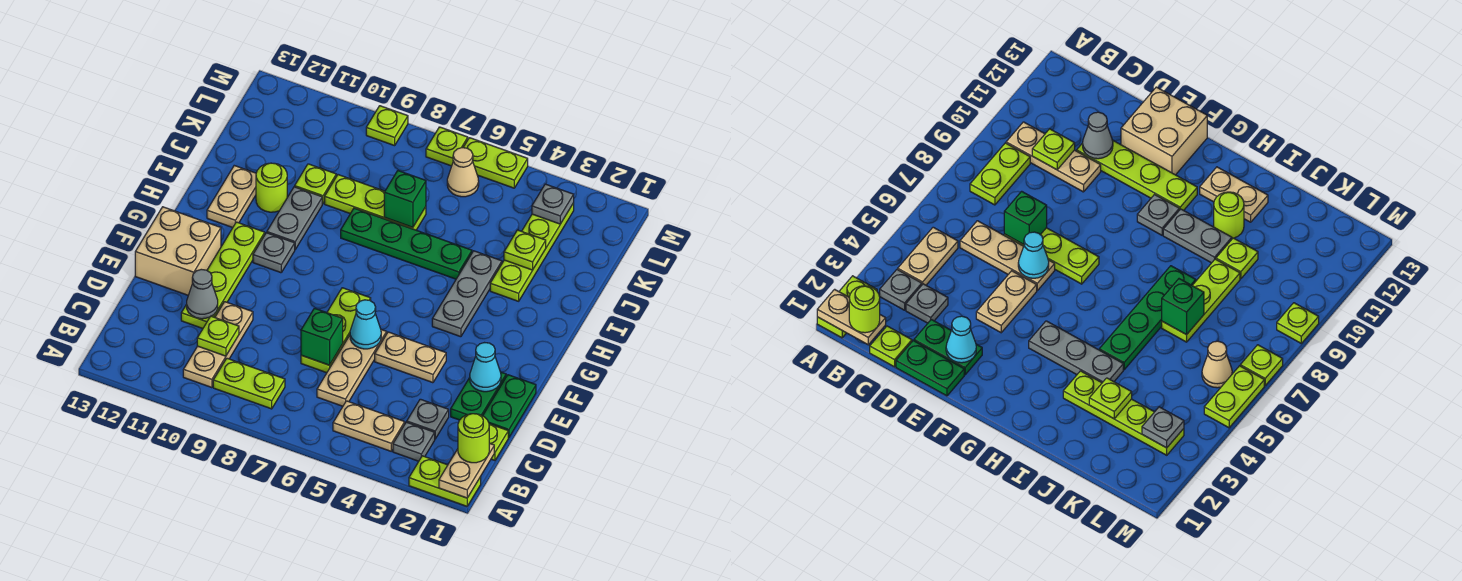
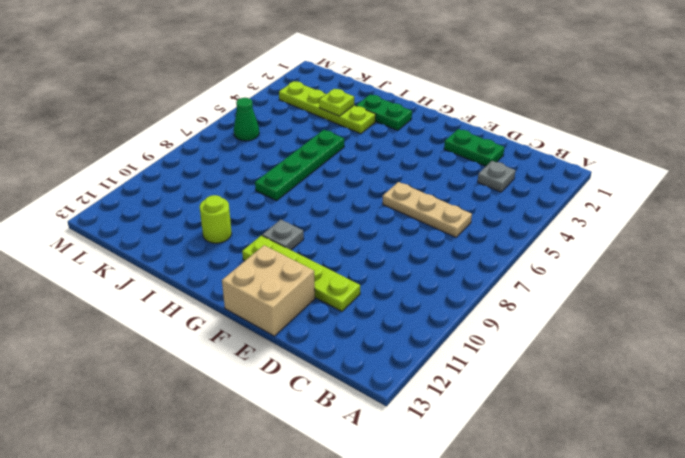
green plate H2:I2 level 1 -> green plate D1:E1 level 1
green cone L6 level 1 -> tan cone L6 level 1
none -> lime plate A1:A2 level 1
none -> grey plate B3 level 1
none -> tan plate B4:B5 level 1
none -> lime plate B8:B9 level 1

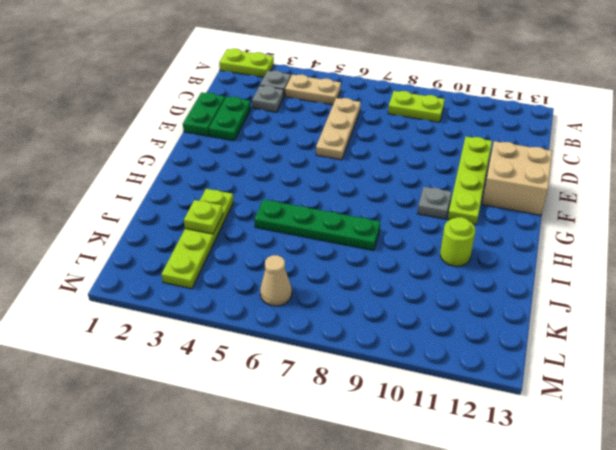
none -> tan plate B10:D10 level 1
none -> lime plate C1 level 1
none -> lime plate D7:F7 level 1
none -> tan plate E4:E5 level 1

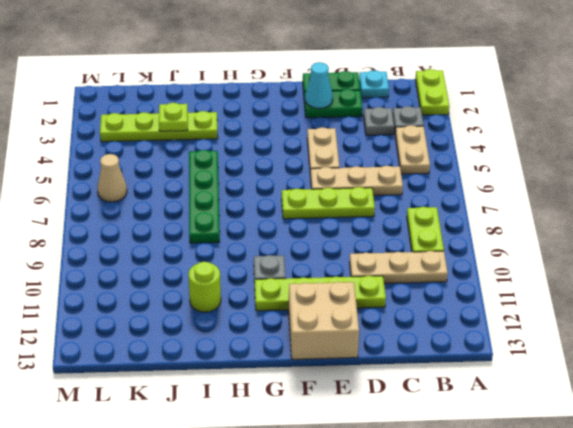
cyan plate C1 level 1 -> lime plate C1 level 1
none -> grey plate G4:I4 level 1
none -> grey plate H10:I10 level 1
none -> tan plate H12:I12 level 1
none -> lime plate J7:J9 level 1

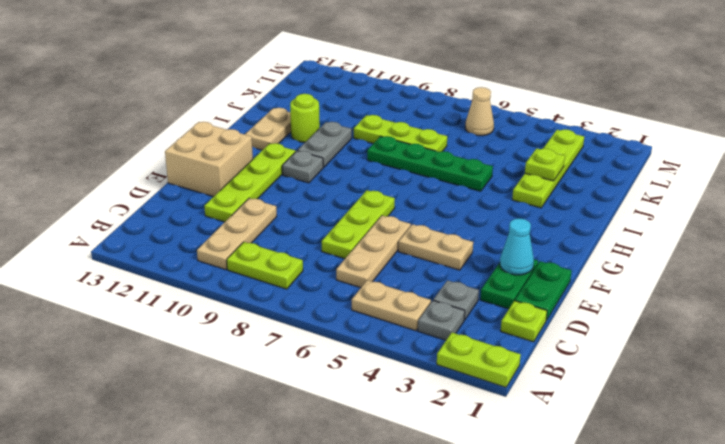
none -> grey plate G4:I4 level 1
none -> lime plate J10 level 1
none -> lime plate M5:M6 level 1
none -> lime plate M7 level 1

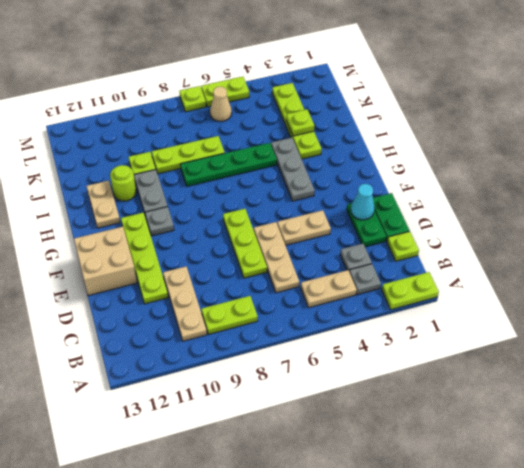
none -> lime plate M9 level 1
none -> tan plate A1:B1 level 2
none -> lime plate C10 level 2
none -> green brick D7 level 2

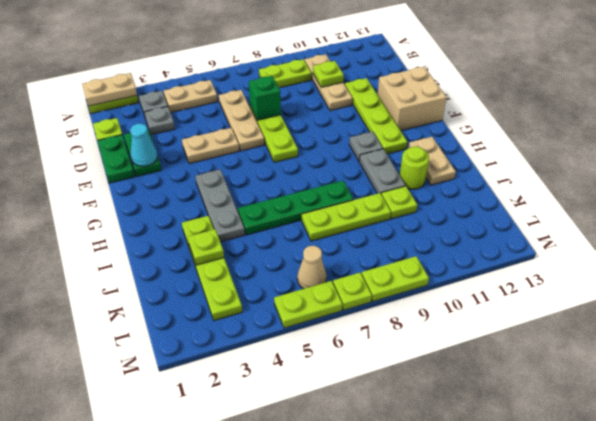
tan plate A1:A2 level 2 -> tan plate A1:B1 level 2
lime plate M8:M9 level 1 -> lime plate M9 level 1
none -> grey cone D11 level 2
none -> cyan cone E6 level 2
none -> green brick J7 level 2
none -> grey plate L3 level 2

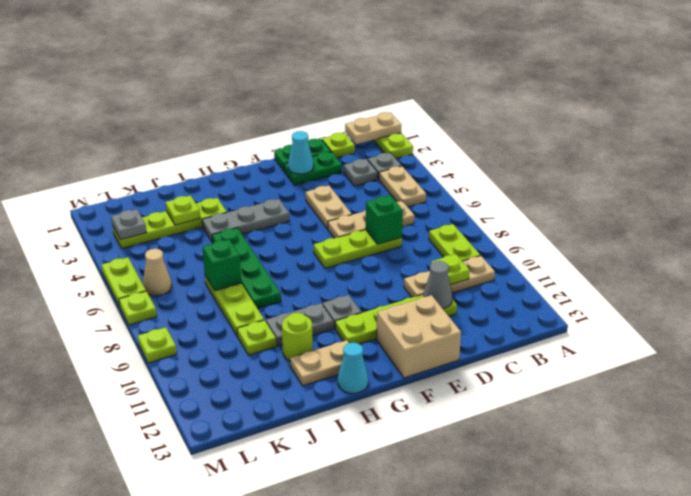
cyan cone H13 level 1 -> cyan cone E6 level 2
none -> lime round brick B1 level 3

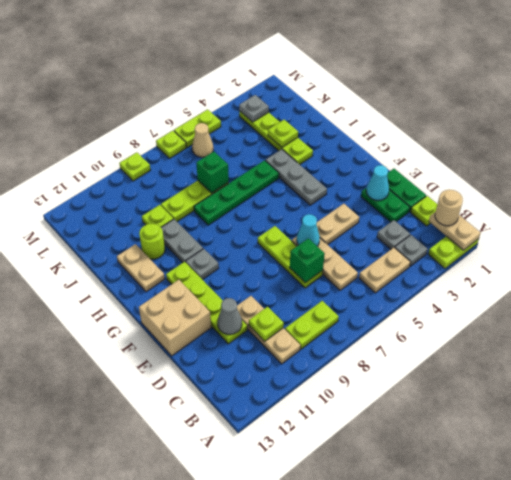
tan round brick B1 level 3 -> lime round brick B1 level 3

